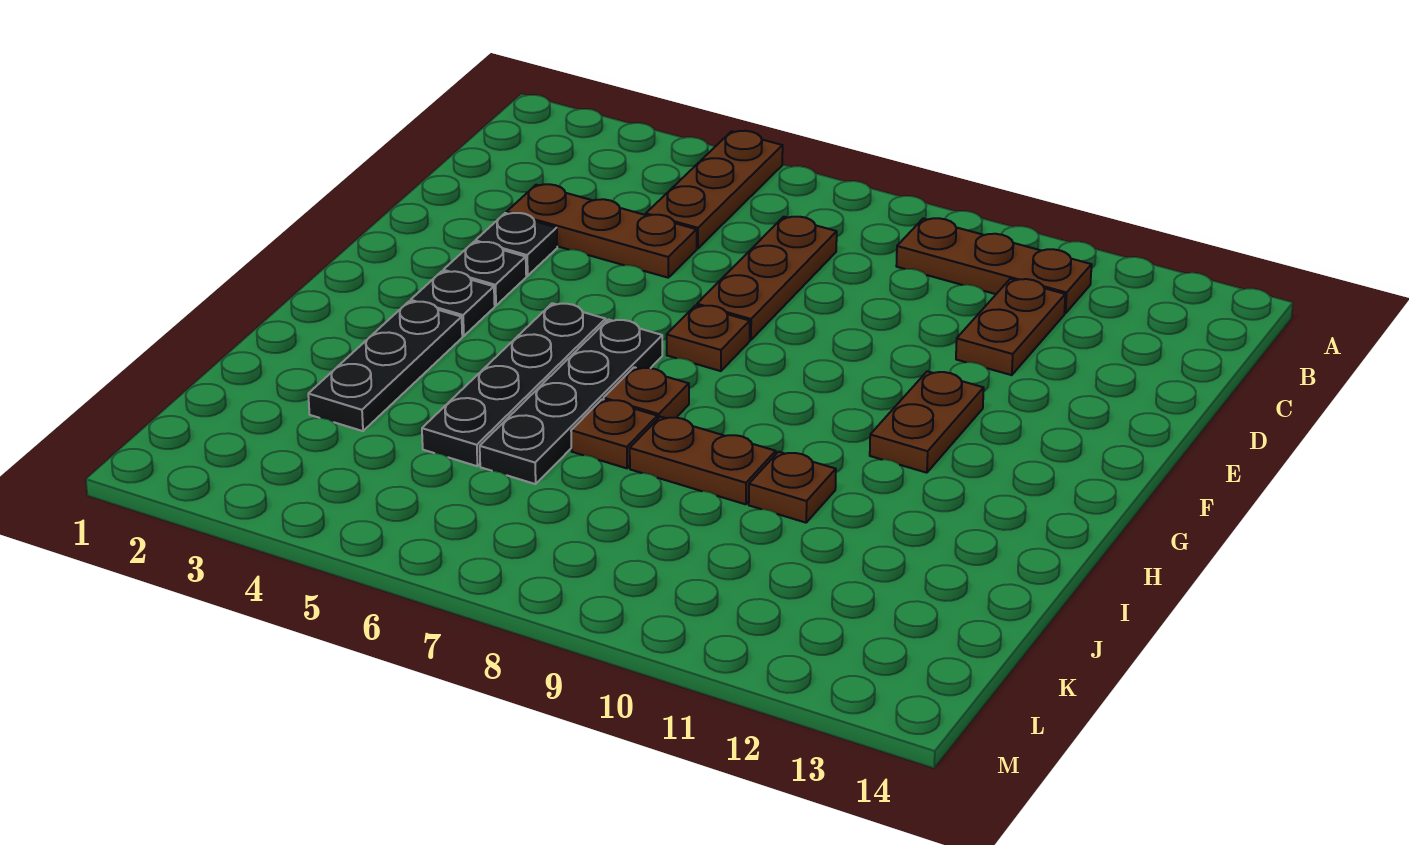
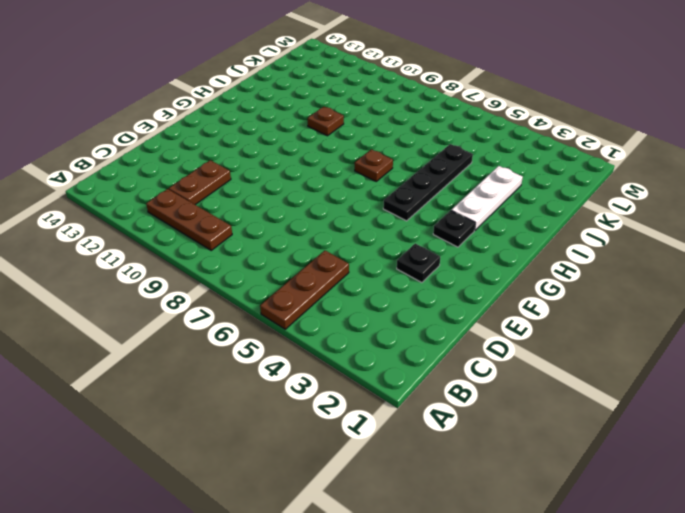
white plate H3:J3 level 1 -> black plate H3:J3 level 1
none -> brown plate C7:E7 level 1
none -> brown plate D3:D5 level 1
none -> black plate F3 level 1

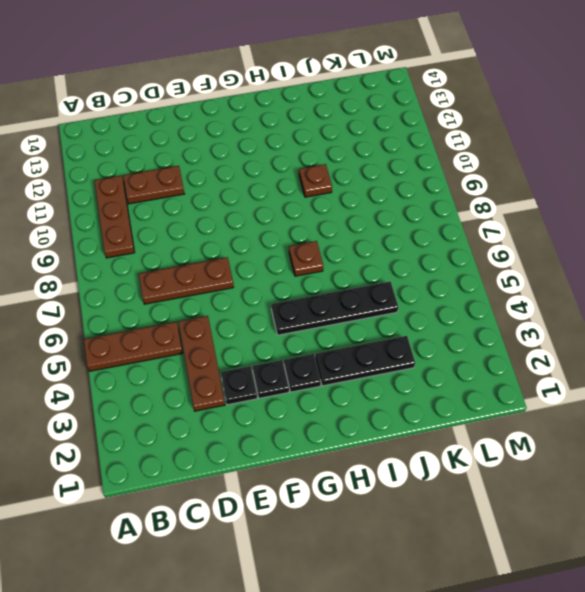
none -> brown plate F7 level 1
none -> brown plate F11:G11 level 1
none -> black plate G6:J6 level 1

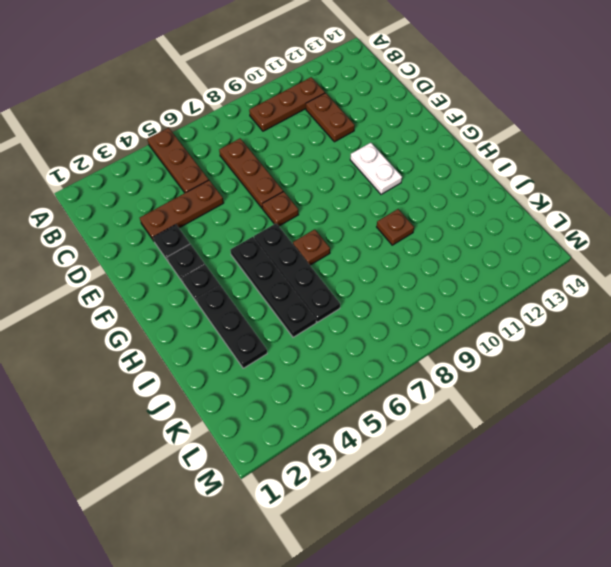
white plate F11:G11 level 1 -> brown plate F11:G11 level 1
none -> brown plate I7 level 1
none -> brown plate I8:I9 level 1

